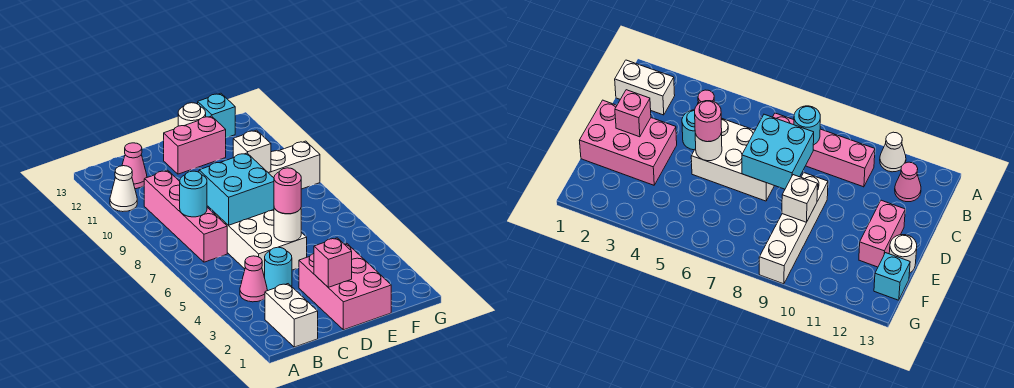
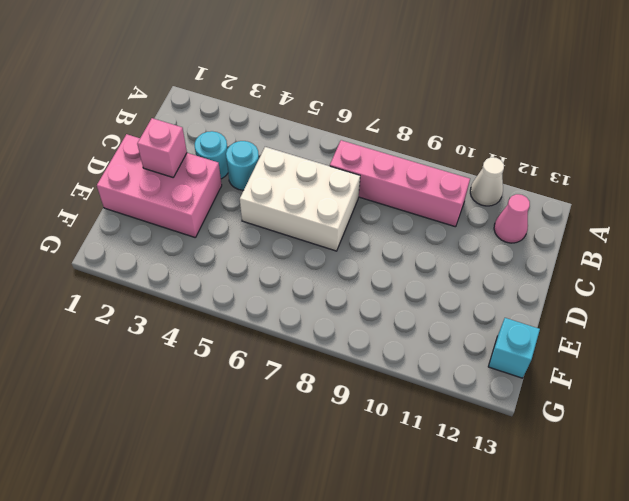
cyan round brick C3 level 1 -> cyan round brick B8 level 2
none -> white brick B1:B2 level 1
none -> pink cone B4 level 1
none -> white brick D9:G9 level 1

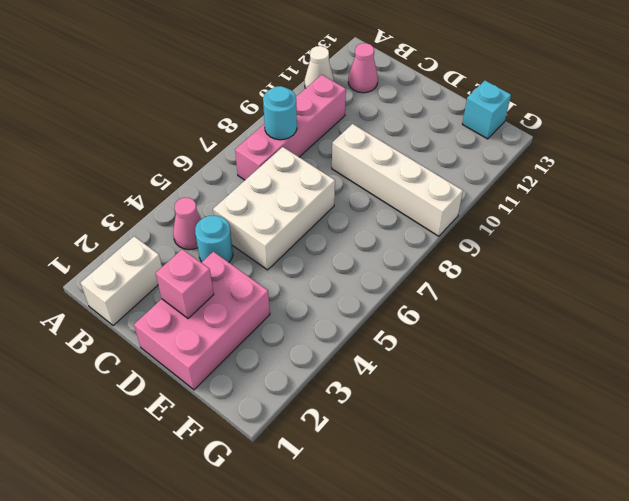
none -> pink brick D12:E12 level 1
none -> white round brick E13 level 1
none -> cyan brick C7:D8 level 2

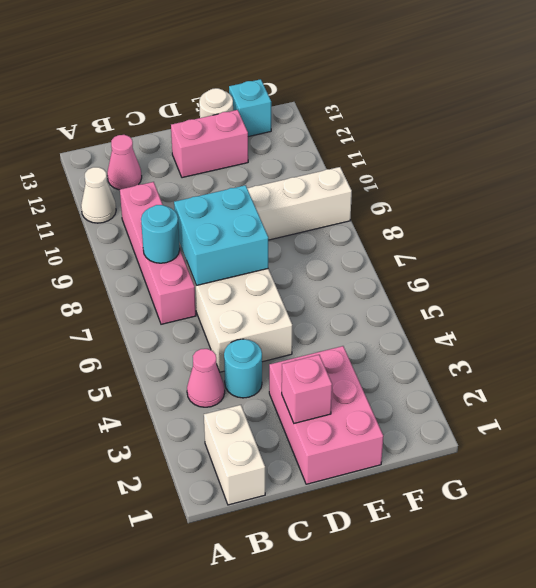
none -> white round brick D5 level 2
none -> white brick E9 level 2
none -> pink round brick D5 level 3

